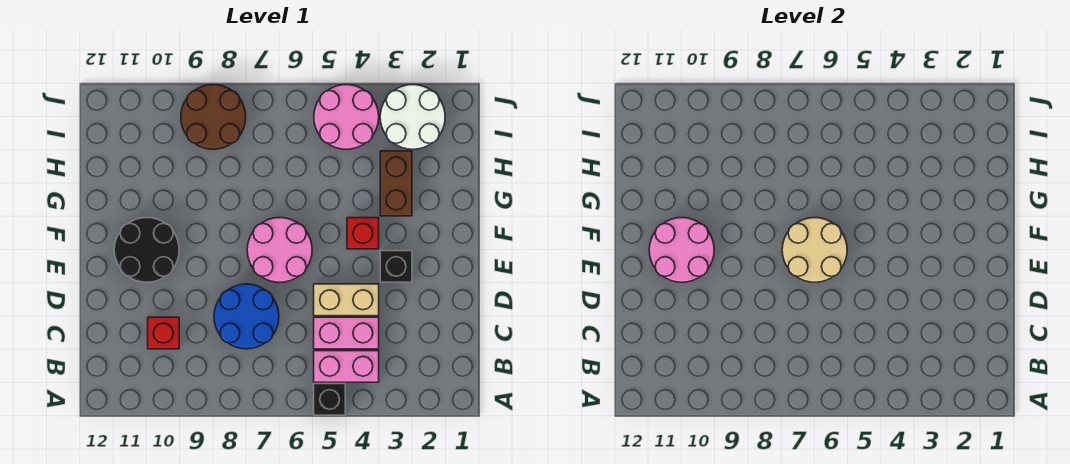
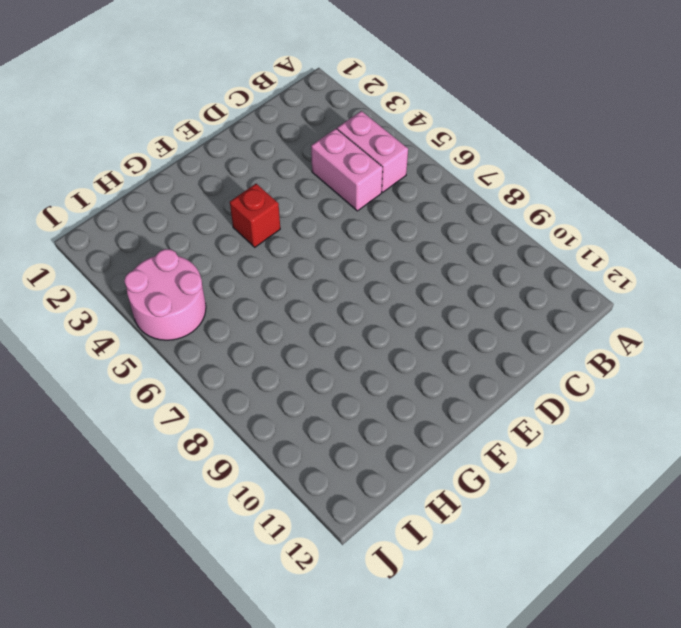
none -> black brick A5 level 1
none -> blue round brick C7:D8 level 1
none -> red brick C10 level 1

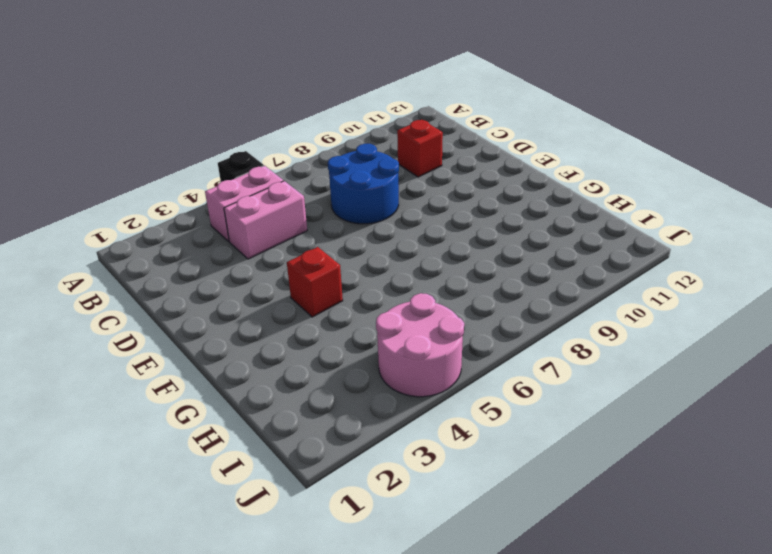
none -> tan brick D4:D5 level 1
none -> black brick E3 level 1
none -> pink round brick E6:F7 level 1

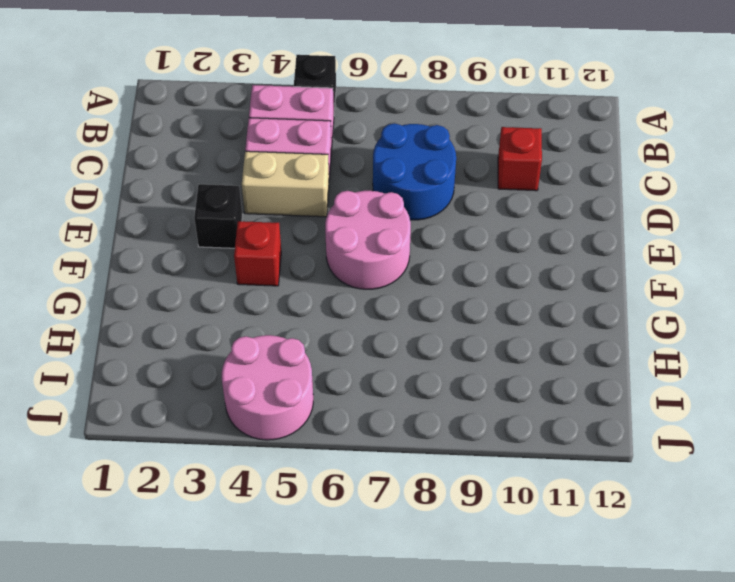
none -> black round brick E10:F11 level 1
none -> brown brick G3:H3 level 1
none -> white round brick I2:J3 level 1

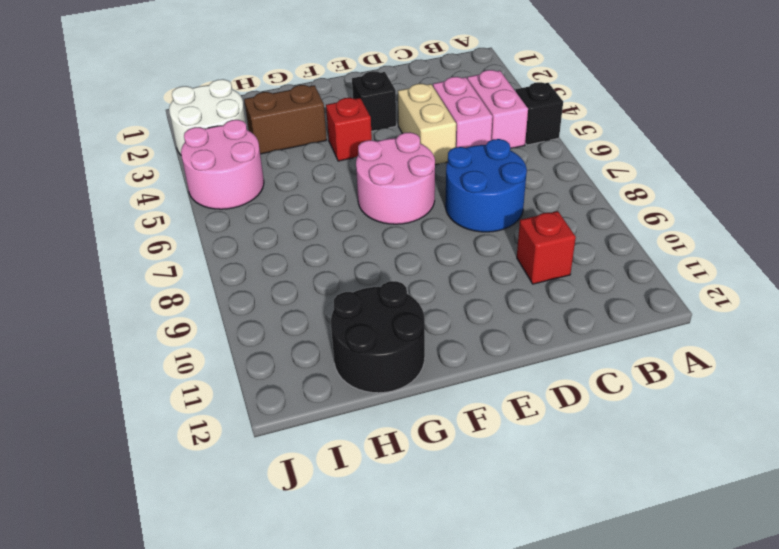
black round brick G11:H12 level 1 -> black round brick E10:F11 level 1
none -> brown round brick I8:J9 level 1
none -> tan round brick E6:F7 level 2
none -> pink round brick E10:F11 level 2

